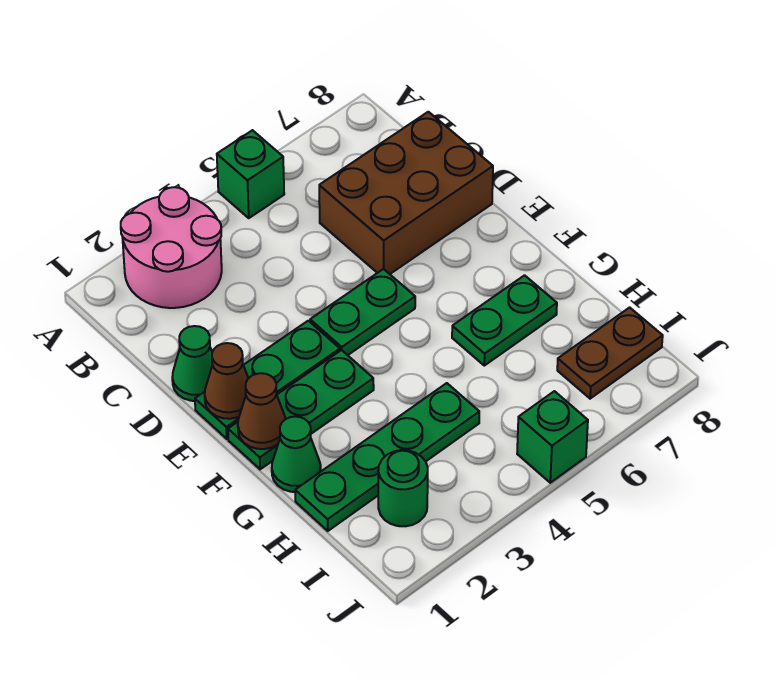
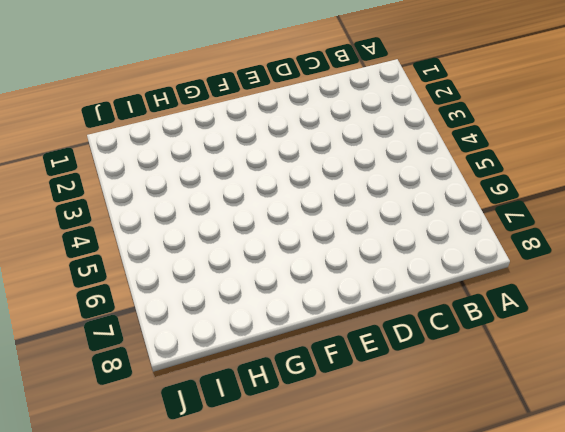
none -> pink round brick A2:B3 level 1
none -> green brick A5 level 1
none -> brown brick C6:D8 level 1

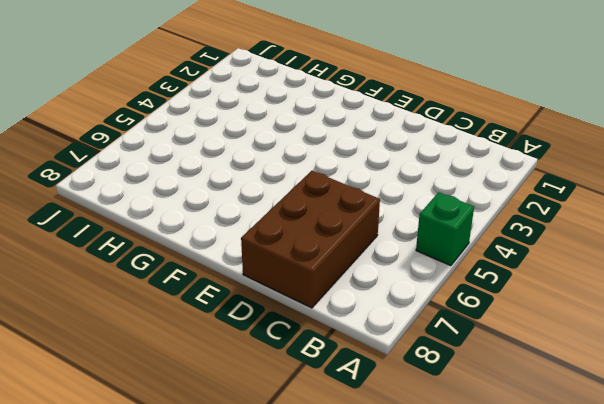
none -> pink round brick A2:B3 level 1
none -> green cone D1 level 1
none -> green plate E1:E3 level 1

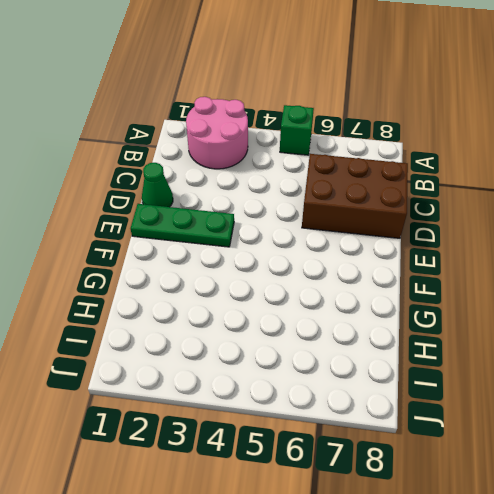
none -> green plate E4:E5 level 1
none -> green plate F1:F3 level 1
none -> green cone G1 level 1

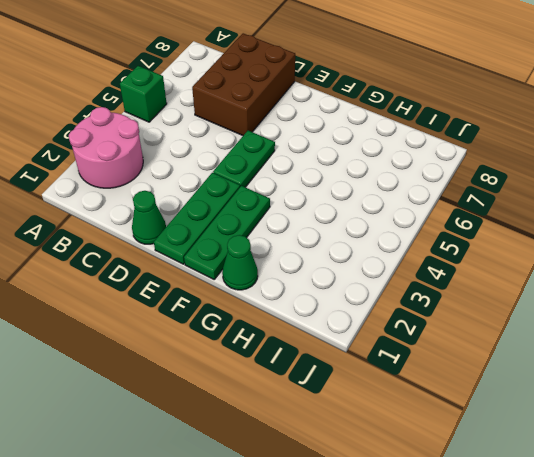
none -> green plate G6:G7 level 1
none -> green plate H1:H4 level 1
none -> green round brick I2 level 1

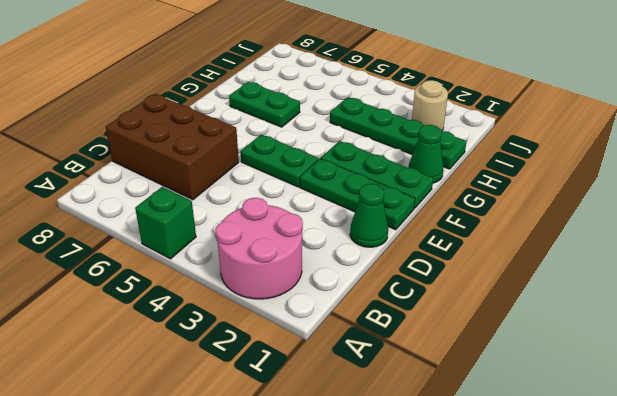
tan round brick I2 level 1 -> green round brick I2 level 1
none -> brown plate I7:I8 level 1
none -> green brick J5 level 1
none -> brown cone E1 level 2

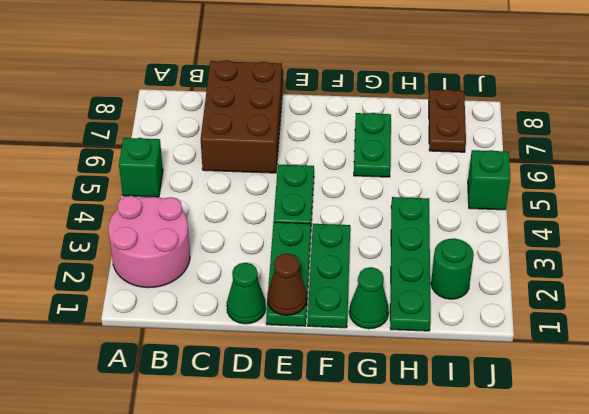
none -> brown cone F1 level 2

